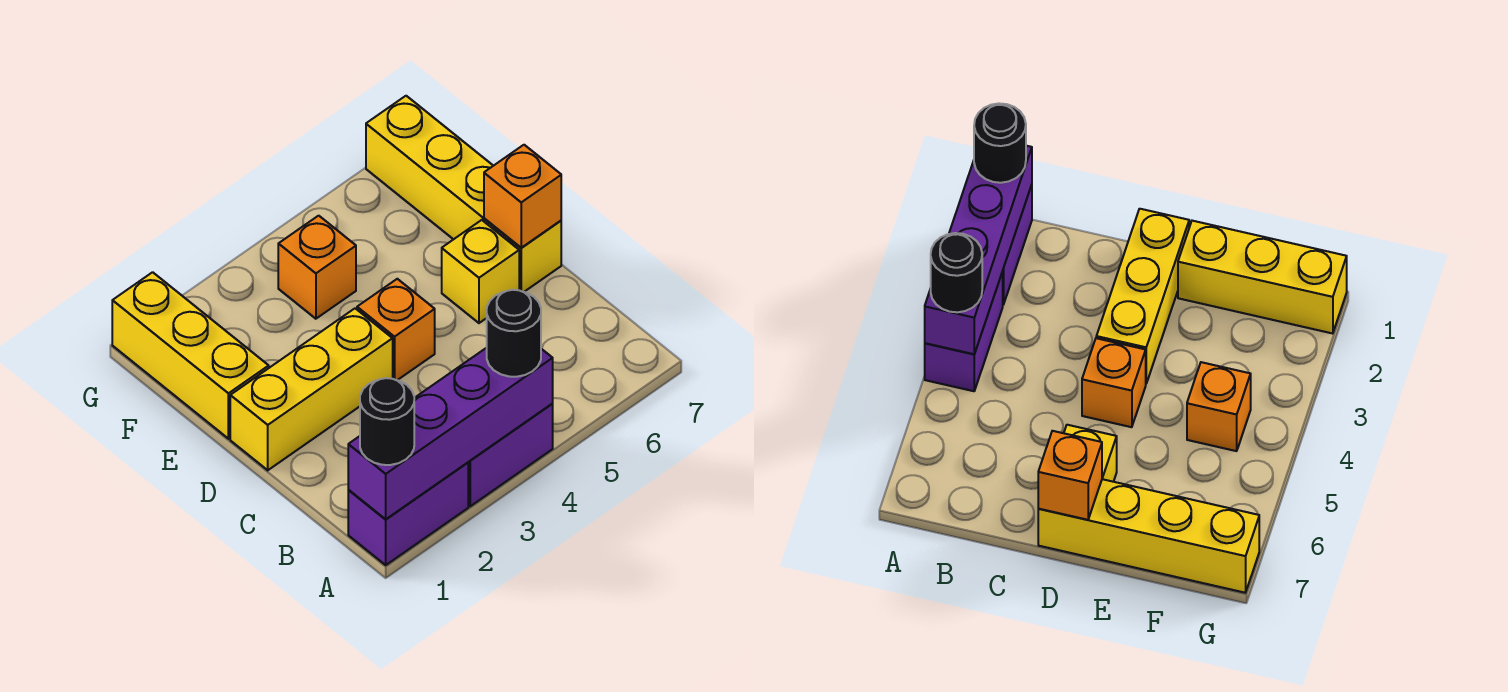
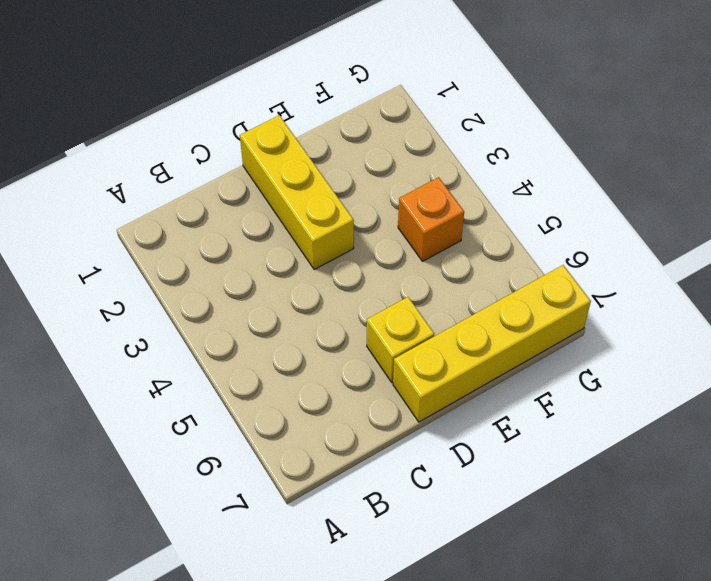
none -> purple brick A1:A2 level 1
none -> purple brick A3:A4 level 1
none -> orange brick D4 level 1

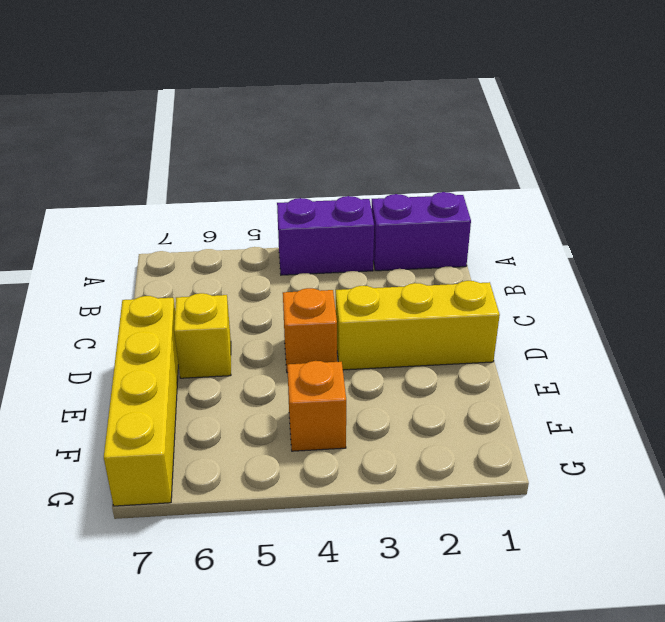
none -> yellow brick E1:G1 level 1
none -> purple brick A1:A4 level 2
none -> orange brick D7 level 2

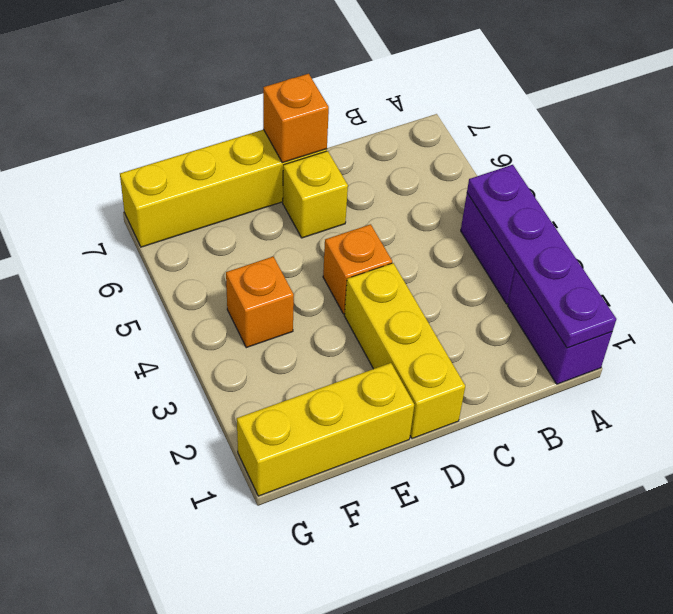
purple plate A1:A4 level 2 -> purple brick A1:A4 level 2
none -> black round brick A1 level 3
none -> black round brick A4 level 3

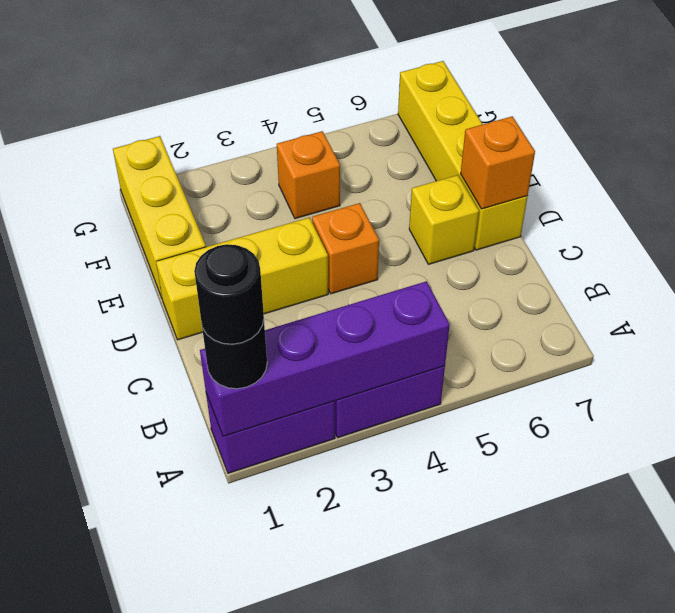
black round brick A1 level 4 -> black round brick A4 level 3

